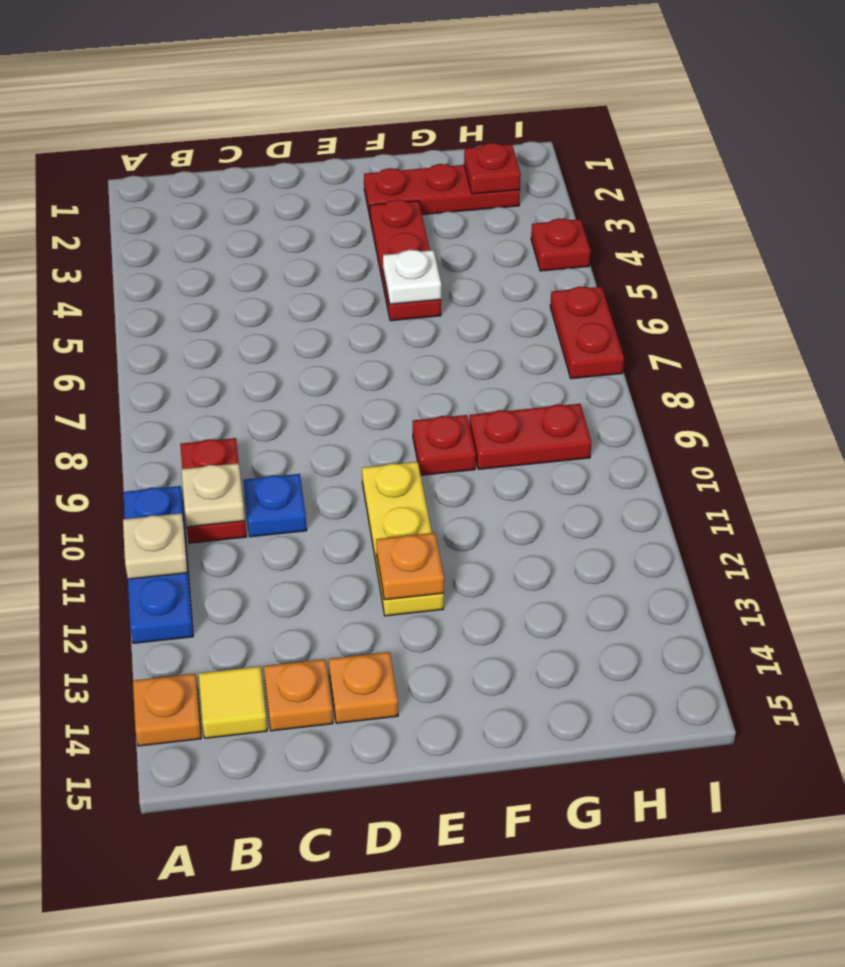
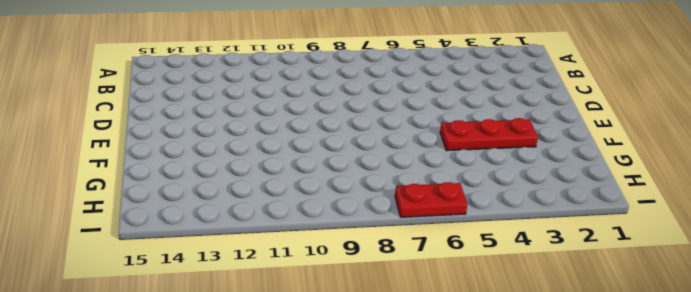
none -> blue plate A10:A12 level 1
none -> orange plate A14 level 1
none -> red plate B9:B10 level 1

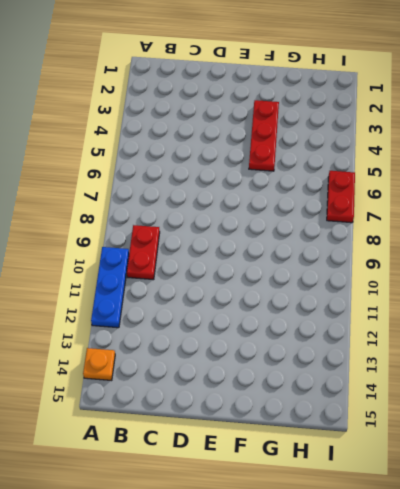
none -> yellow tile B14 level 1
none -> blue plate C10 level 1
none -> orange plate C14 level 1

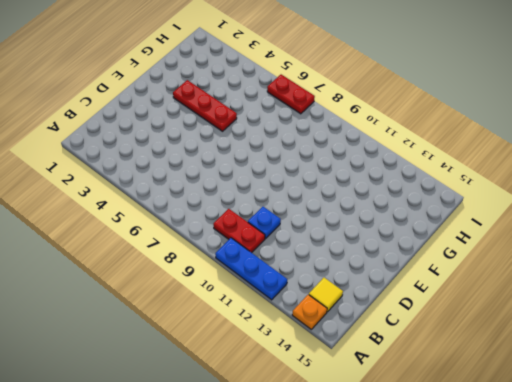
none -> orange plate C14 level 1
none -> orange plate D14 level 1
none -> yellow plate E10:E12 level 1

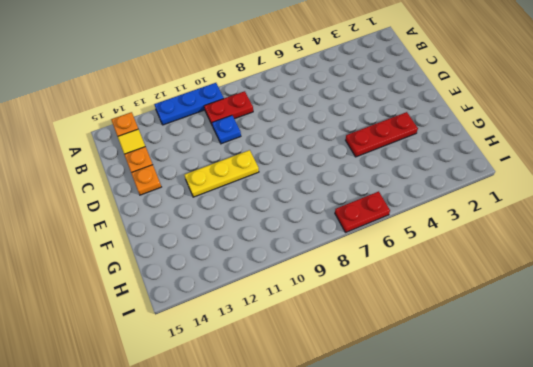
none -> red plate F2:H2 level 1
none -> red plate F9 level 1
none -> red plate G9:H9 level 1

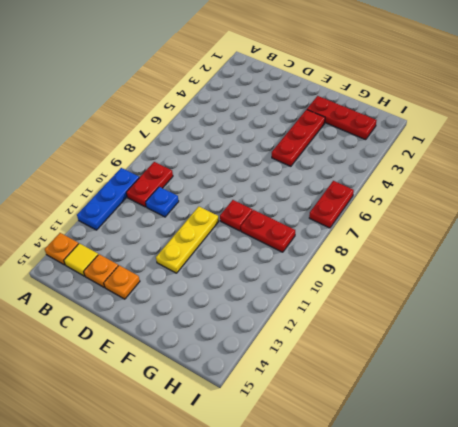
none -> red plate I4 level 1
none -> tan plate A11 level 2
none -> tan plate B10 level 2

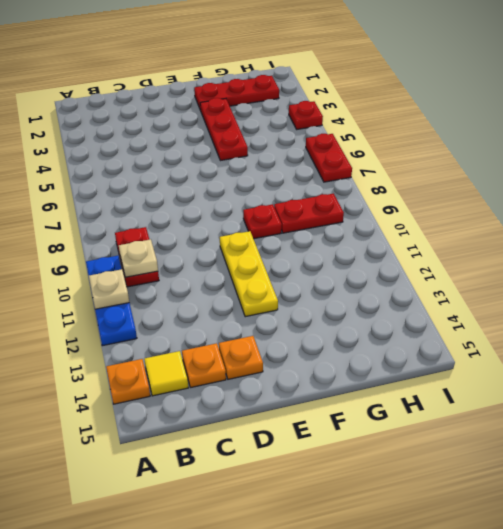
none -> blue plate C10 level 1
none -> orange plate E12 level 2
none -> white plate F5 level 2

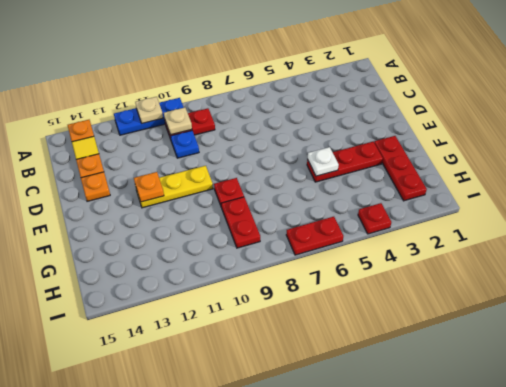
none -> red plate H2 level 2

